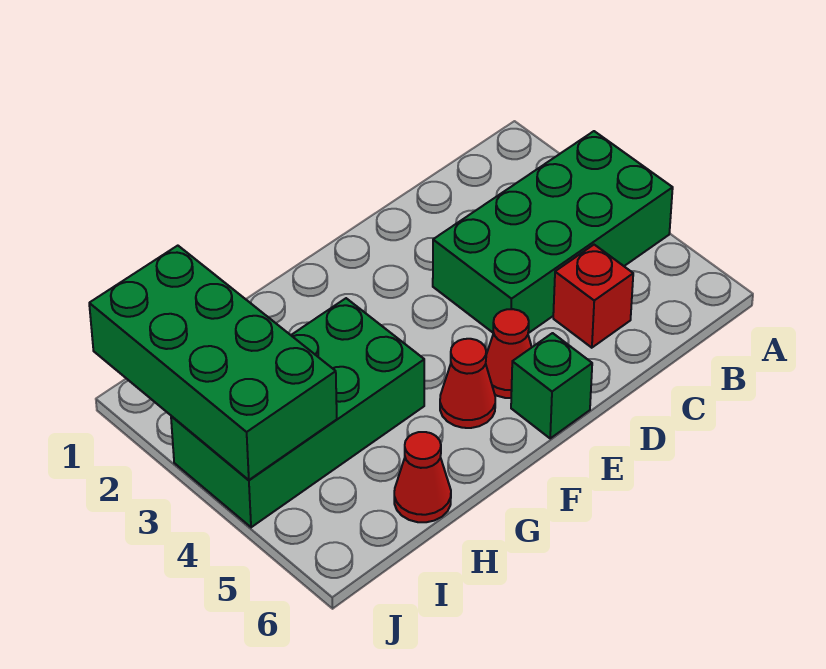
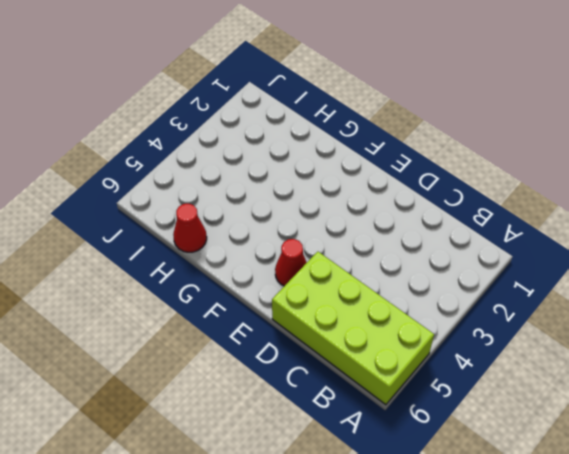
lime brick A5:D6 level 1 -> red brick C5 level 1
none -> green brick A3:D4 level 1
none -> green brick E6 level 1

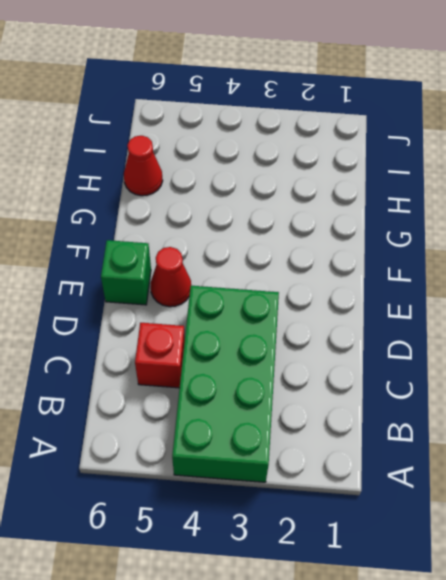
none -> red cone F5 level 1
none -> green brick G3:J4 level 1

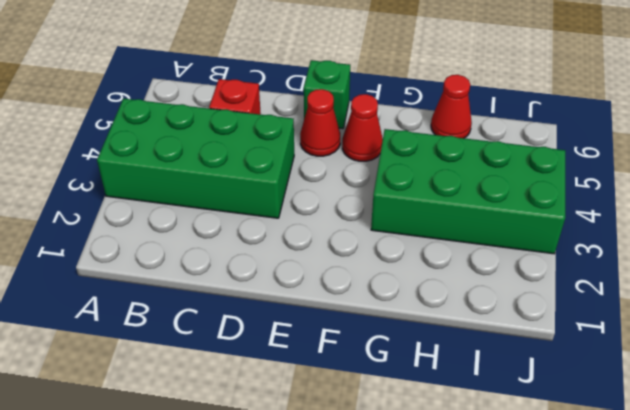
none -> green brick I1:J4 level 2

